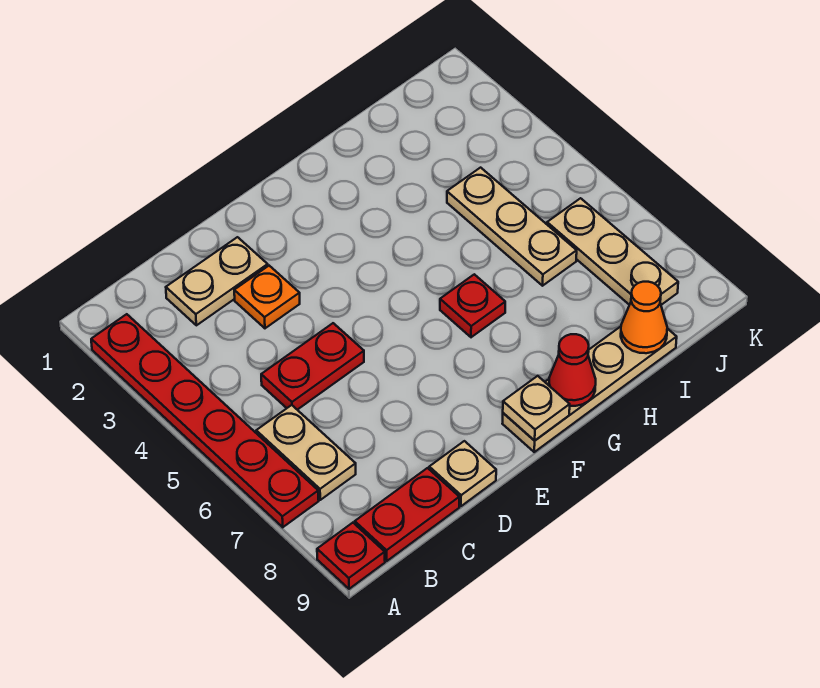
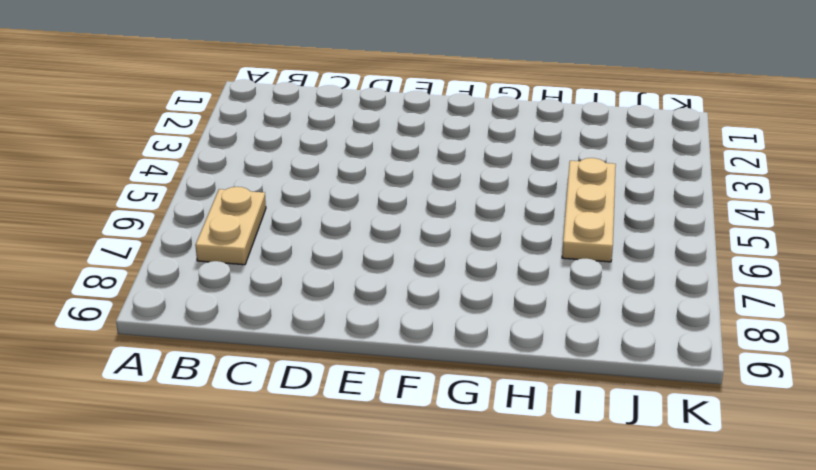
none -> red plate A2:A7 level 1
none -> red plate A9 level 1
none -> red plate B9:C9 level 1

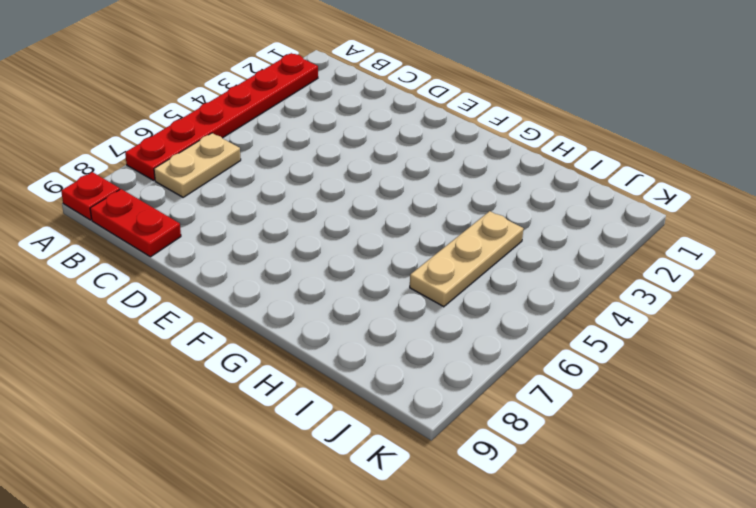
none -> tan plate C2:D2 level 1
none -> red plate C5:D5 level 1
none -> orange plate D3 level 1

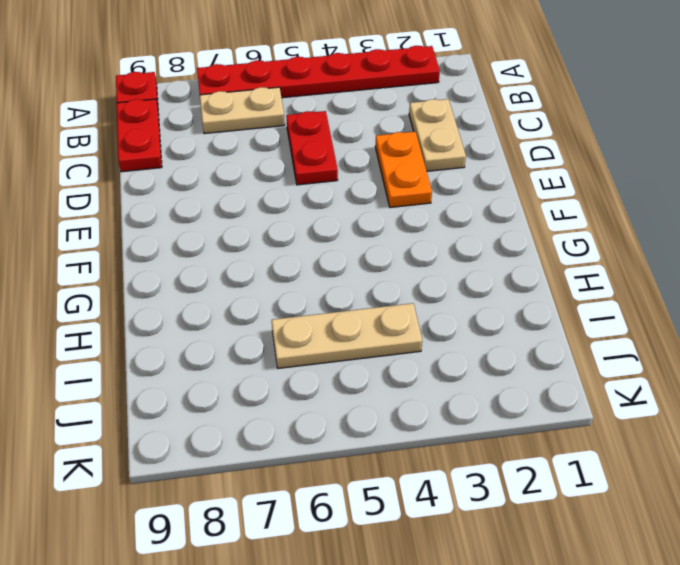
orange plate D3:E3 level 1 -> orange plate D3 level 1
none -> tan plate D9 level 1
none -> tan plate F9:I9 level 1
none -> red plate G6 level 1

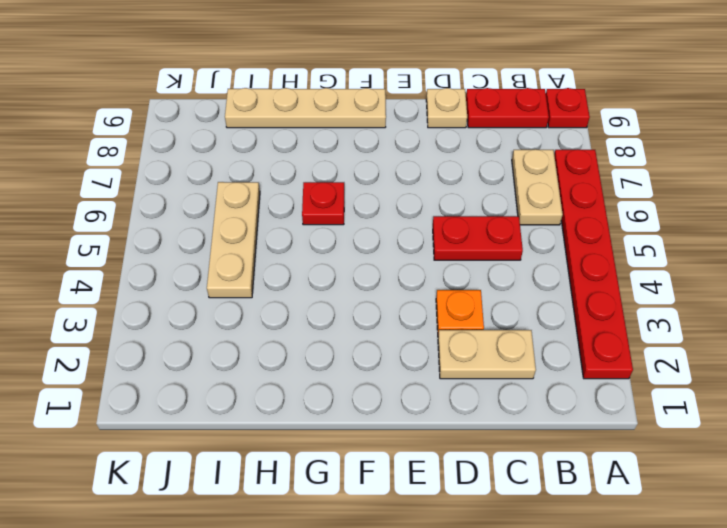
none -> tan plate J6:J8 level 1
none -> tan plate F9 level 2
none -> red cone G9 level 2

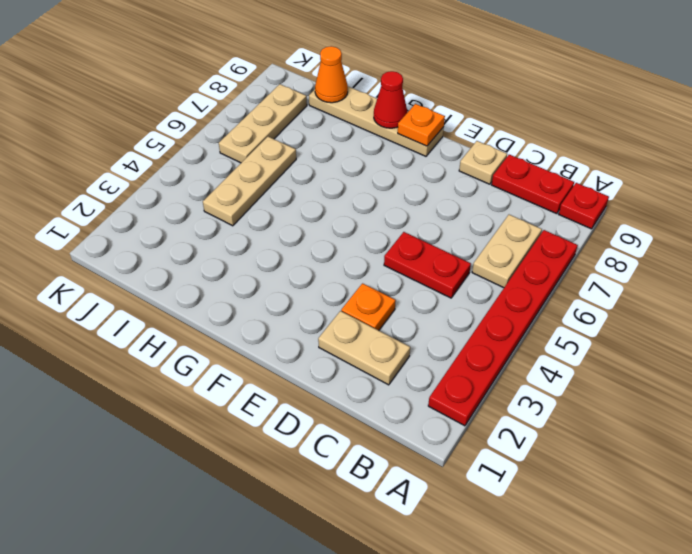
orange plate F9 level 2 -> tan plate F9 level 2
none -> red plate G6 level 1

